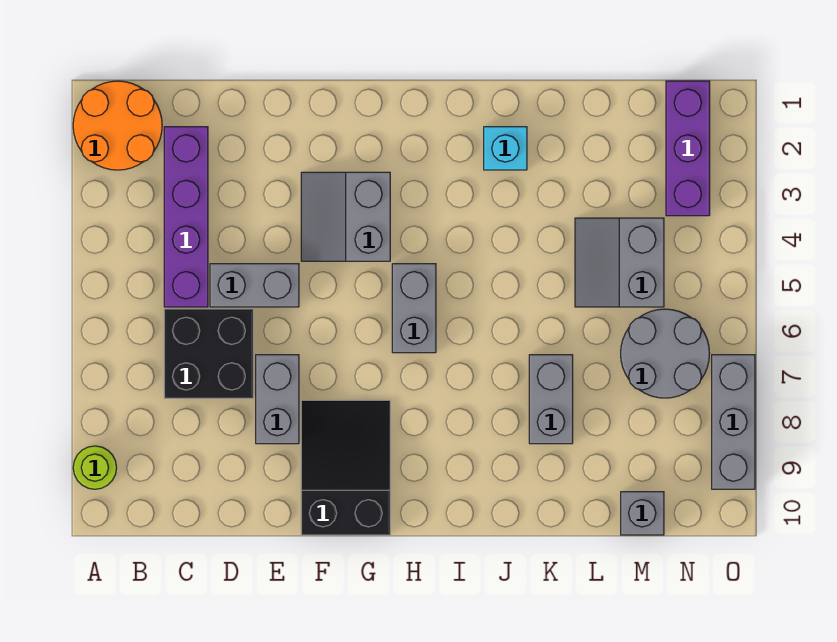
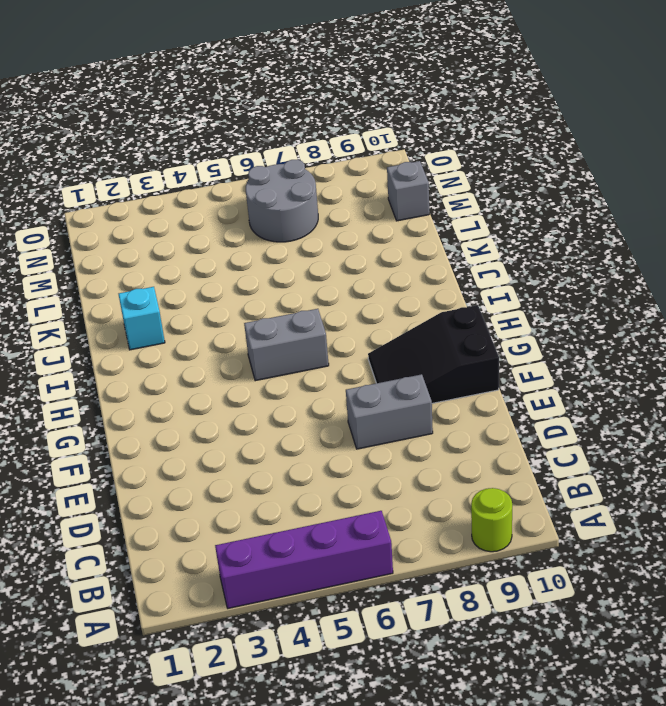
purple brick A3:A6 level 1 -> purple brick C2:C5 level 1
none -> orange round brick A1:B2 level 1
none -> black brick C6:D7 level 1
none -> grey brick D5:E5 level 1

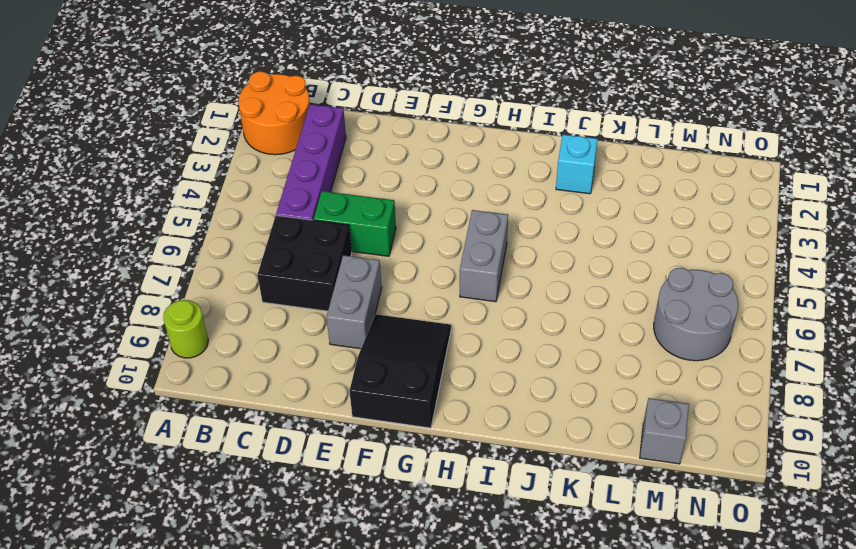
green brick D5:E5 level 1 -> grey brick D5:E5 level 1
none -> grey slope F3:G4 level 1 top G
none -> grey brick K7:K8 level 1
none -> grey slope L4:M5 level 1 top M

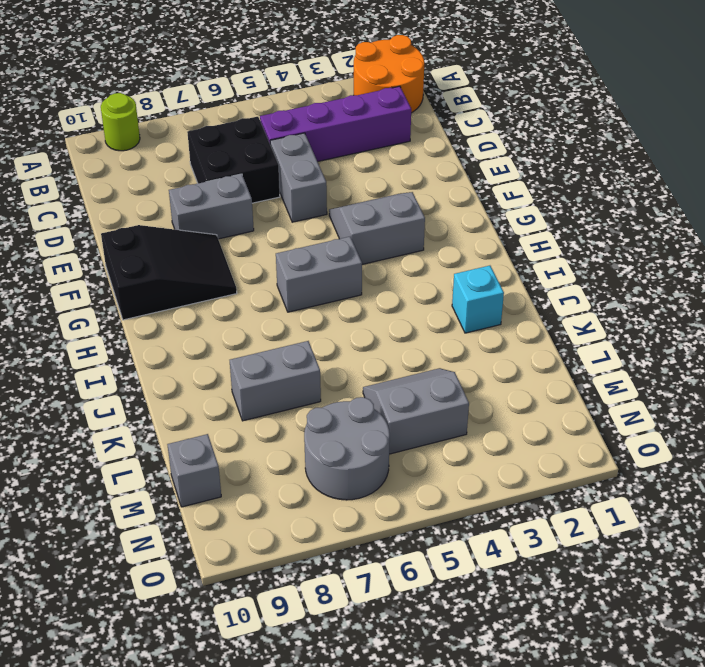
none -> purple brick N1:N3 level 1
none -> grey brick O7:O9 level 1

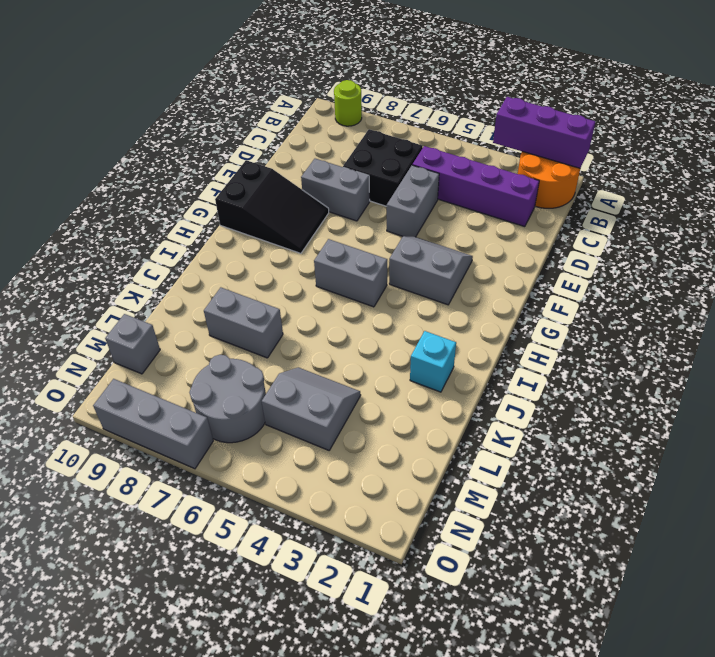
purple brick A1:A3 level 2 -> purple brick N1:N3 level 1

